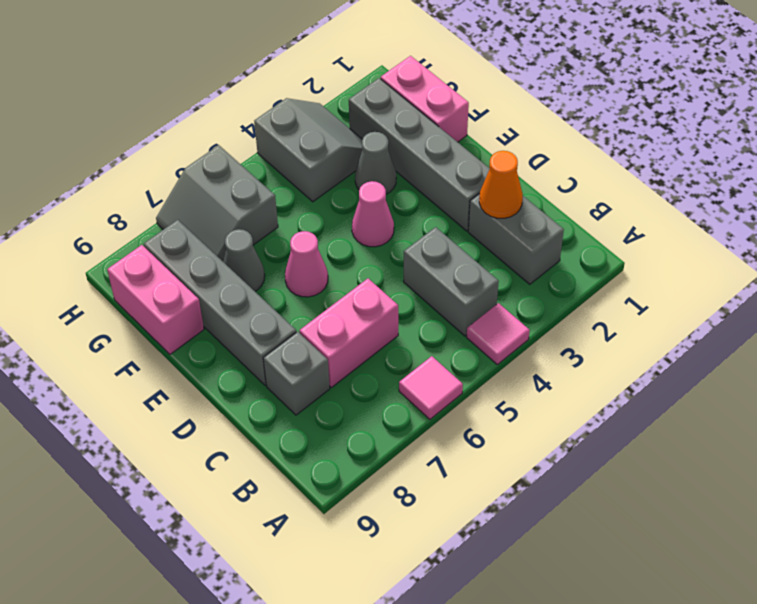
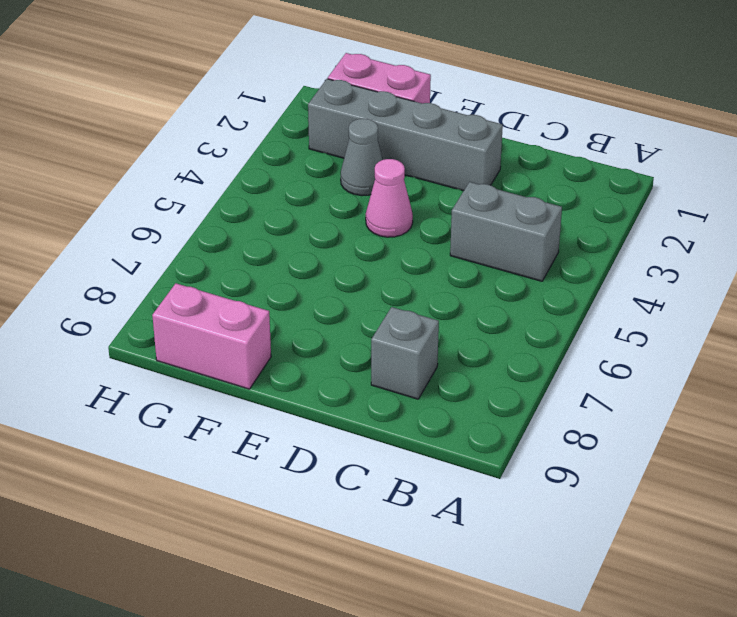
none -> pink tile A4 level 1
none -> pink tile A6 level 1
none -> grey brick B2:C2 level 1

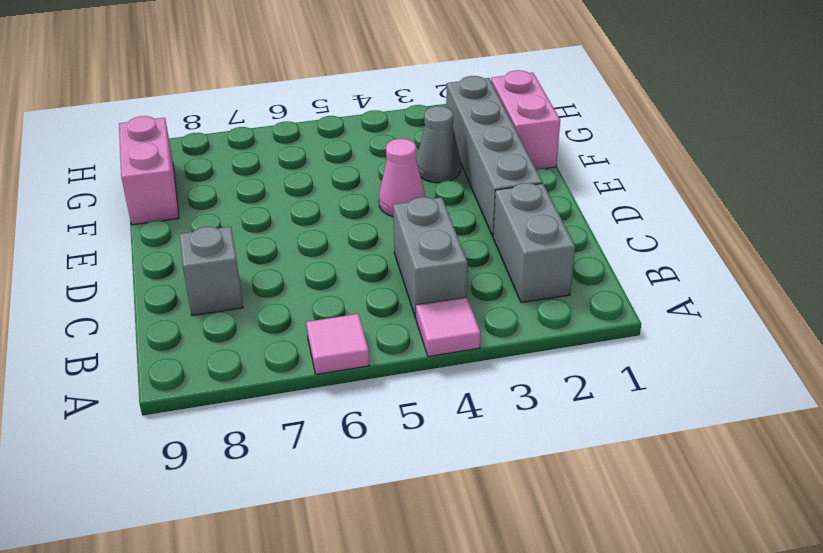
none -> pink brick C6:C7 level 1
none -> grey brick D8:G8 level 1
none -> pink cone E6 level 1

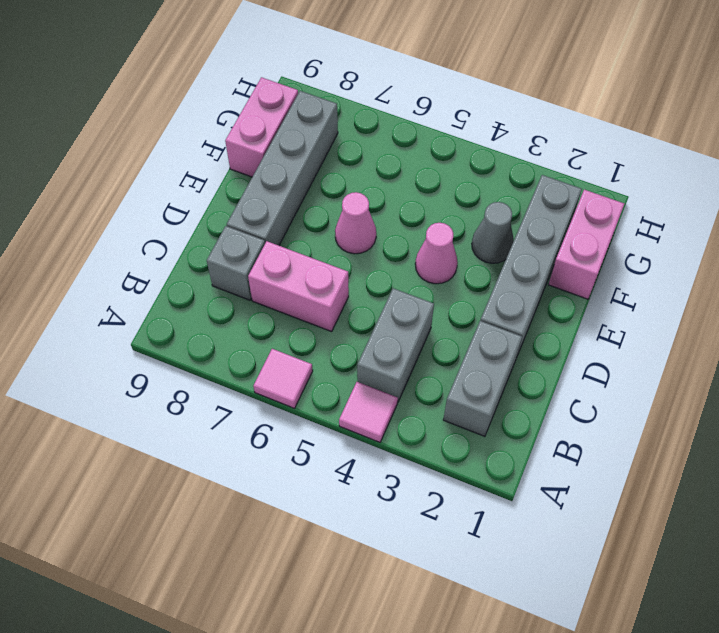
none -> grey cone F7 level 1
none -> grey slope G3:H4 level 1 top 4
none -> grey slope G6:H7 level 1 top 6

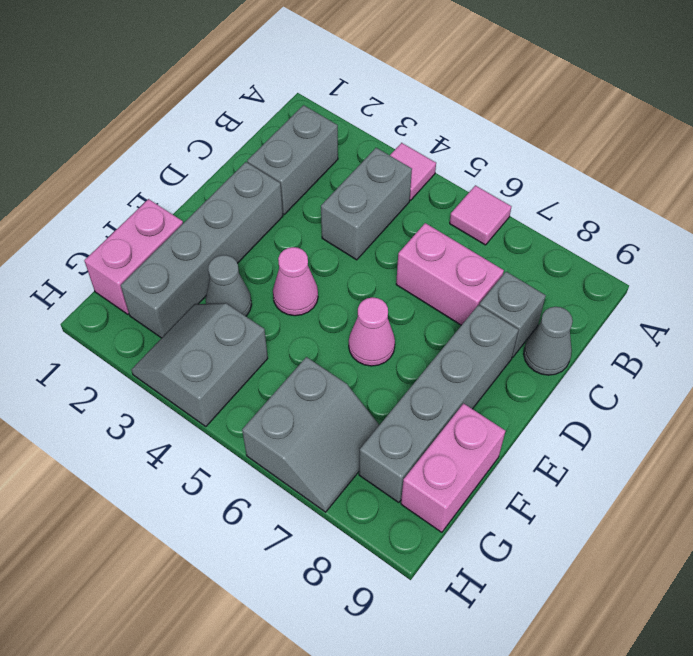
grey cone C9 level 1 -> grey cone F7 level 1
none -> orange cone C2 level 2

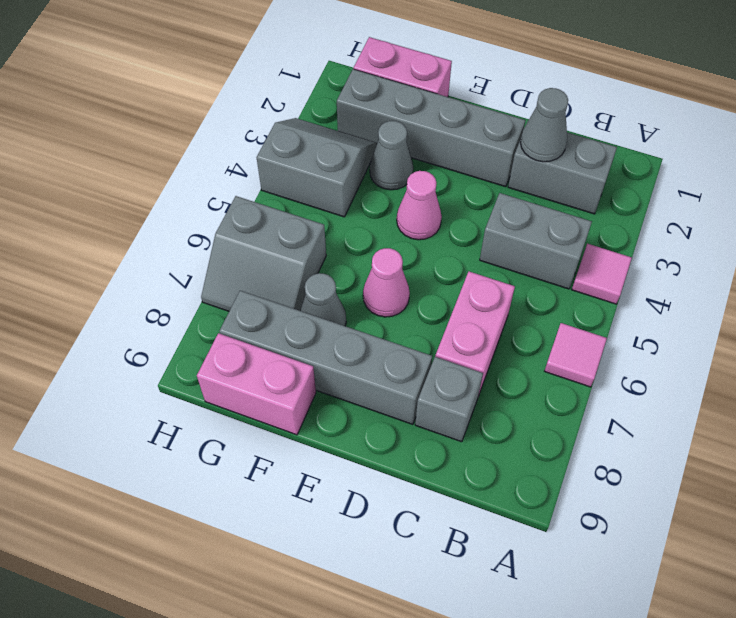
grey cone C2 level 2 -> orange cone C2 level 2

